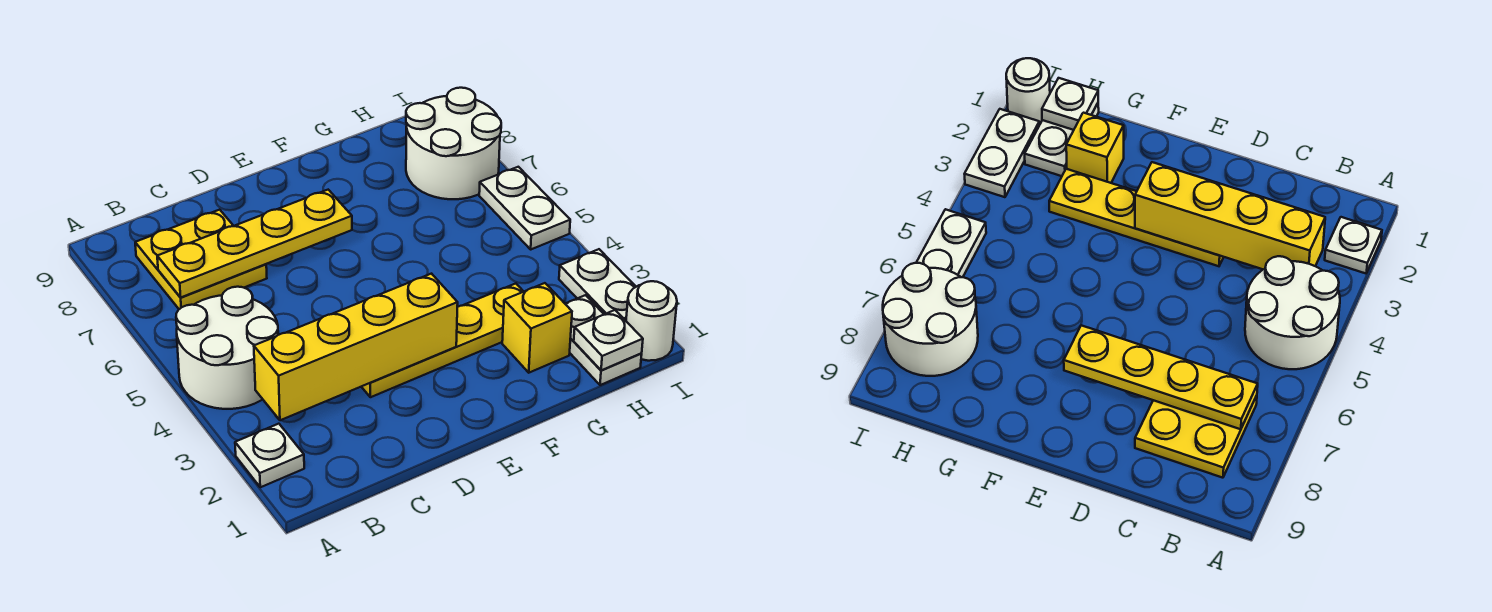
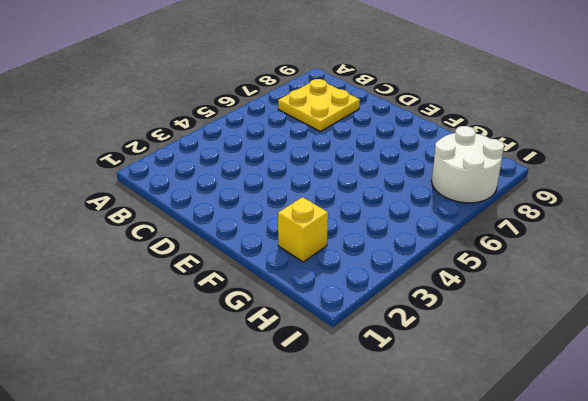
none -> white plate A2 level 1
none -> white round brick A4:B5 level 1
none -> yellow plate D3:G3 level 1

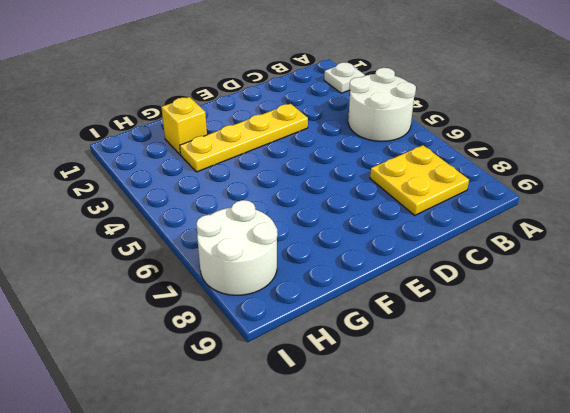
none -> white plate H1:H2 level 1
none -> white round brick I1 level 1
none -> white plate I2:I3 level 1

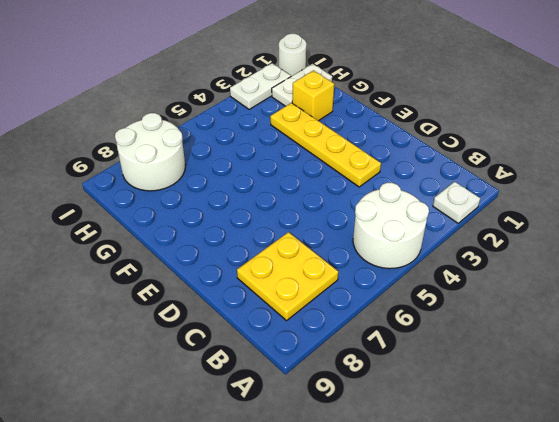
none -> white plate I5:I6 level 1
none -> yellow brick B3:E3 level 2
none -> yellow plate B7:E7 level 2

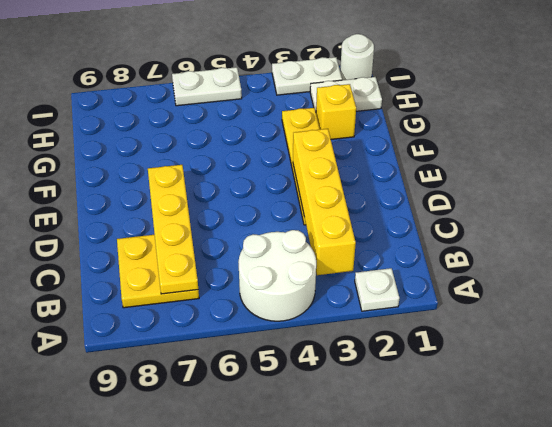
none -> white round brick H7:I8 level 1
none -> white plate H1 level 2

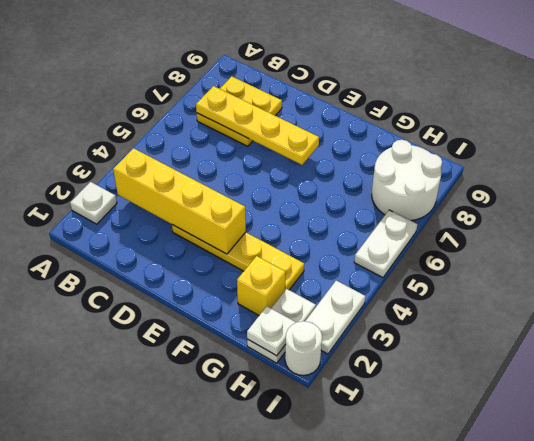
none -> white round brick A4:B5 level 1

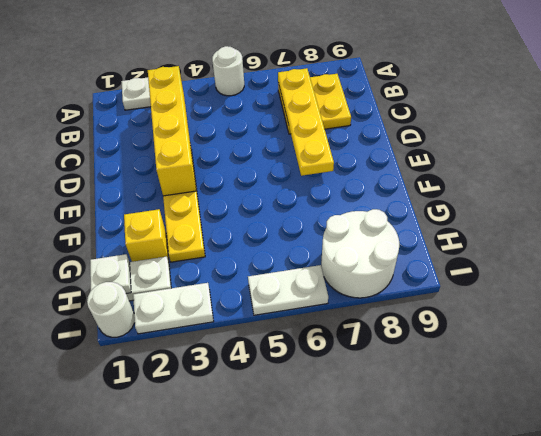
white round brick A5 level 1 -> white round brick A4:B5 level 1

